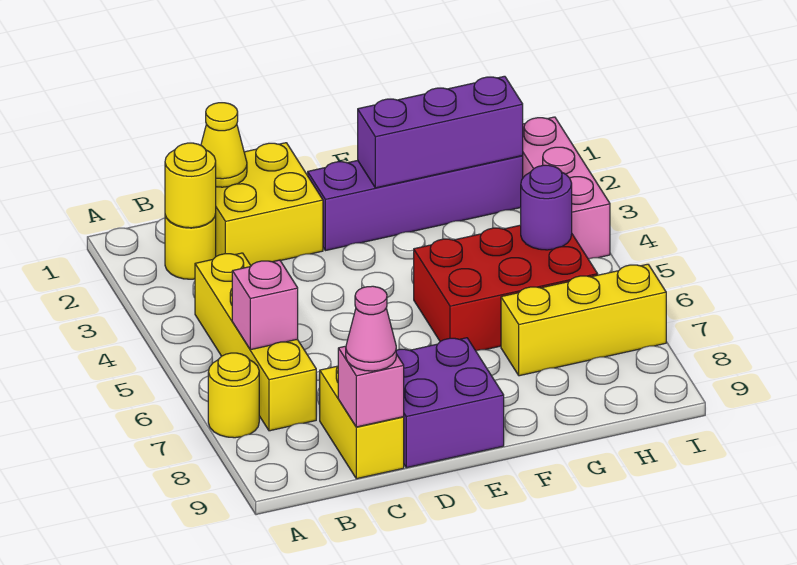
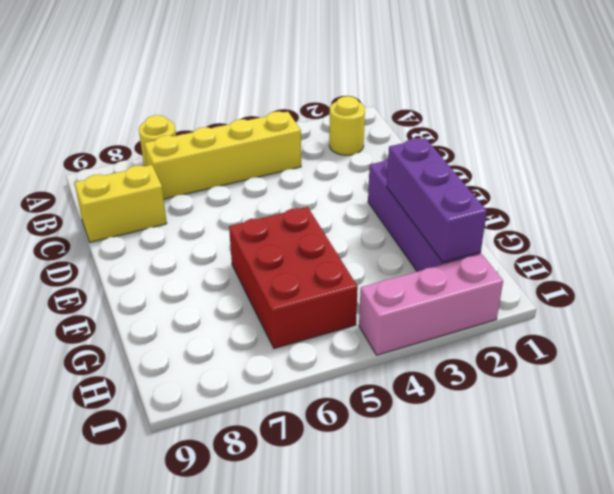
none -> yellow brick C1:D2 level 1
none -> purple brick D8:E9 level 1
none -> yellow brick G7:I7 level 1

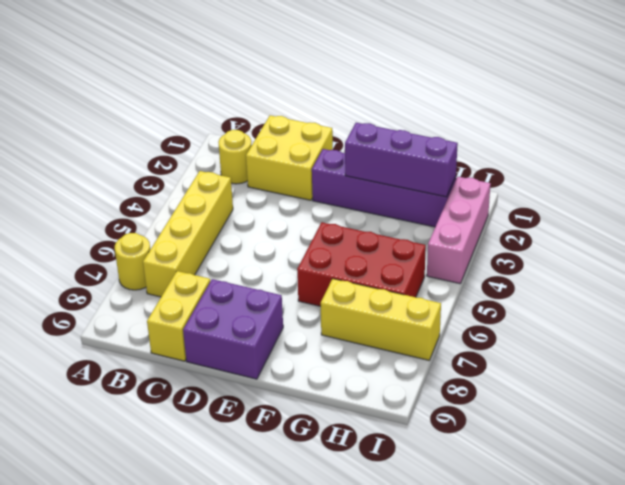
none -> yellow round brick B2 level 2
none -> pink brick B6 level 2
none -> yellow cone C1 level 2

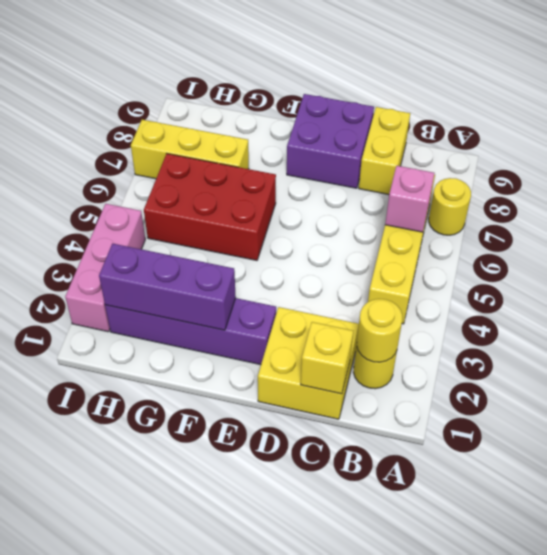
yellow brick C1 level 2 -> yellow cone C1 level 2
none -> pink brick C9 level 2
none -> purple round brick H5 level 2
none -> pink cone C9 level 3

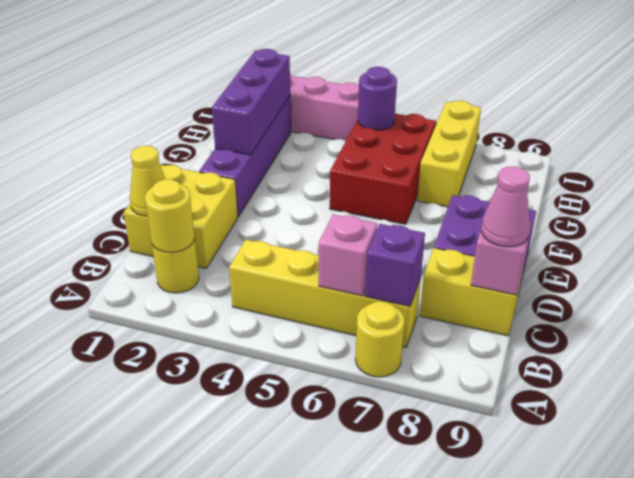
purple brick B7 level 2 -> none

